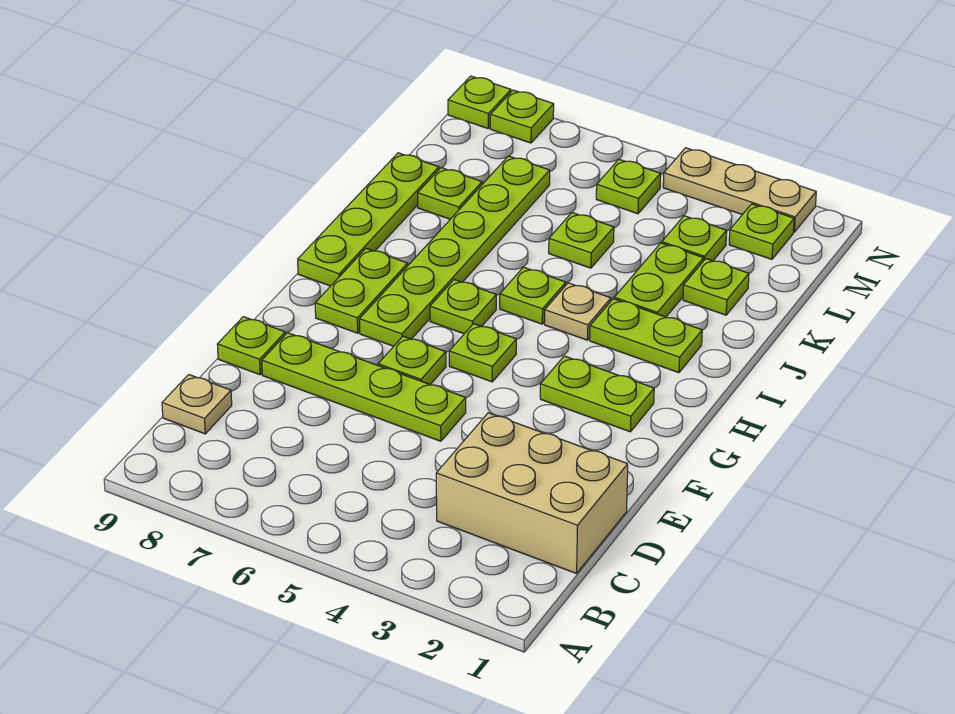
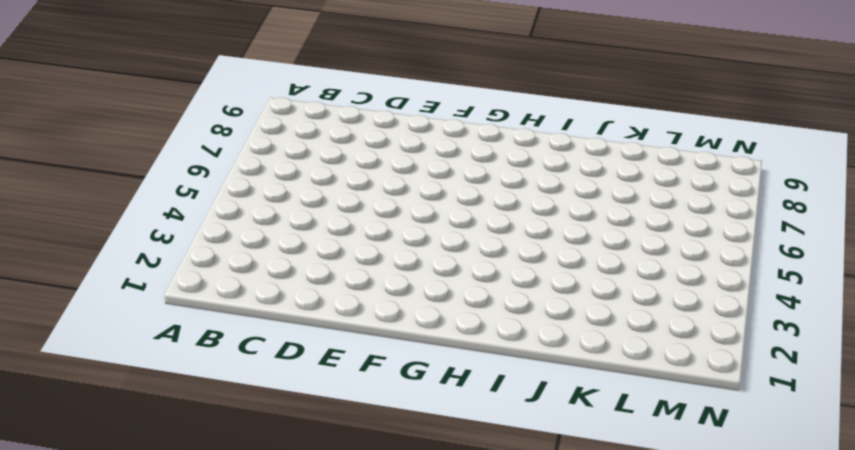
none -> tan brick C1:D3 level 1
none -> tan plate C9 level 1
none -> lime plate E5:E8 level 1

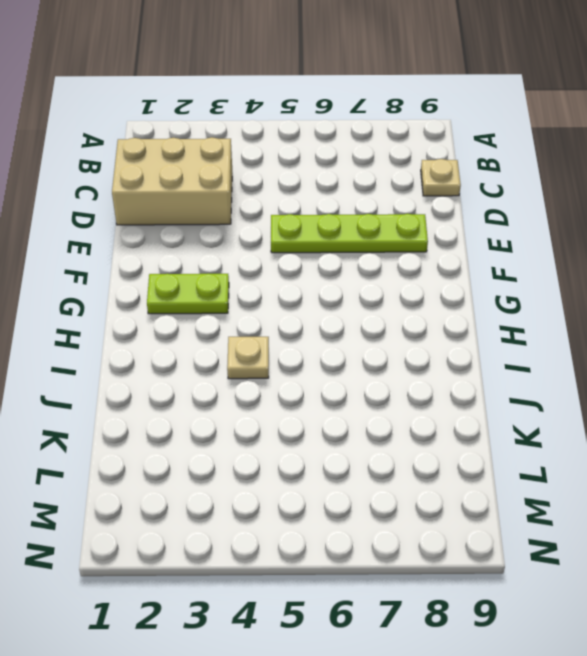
none -> lime plate E9 level 1
none -> lime plate F6 level 1
none -> lime plate G5 level 1

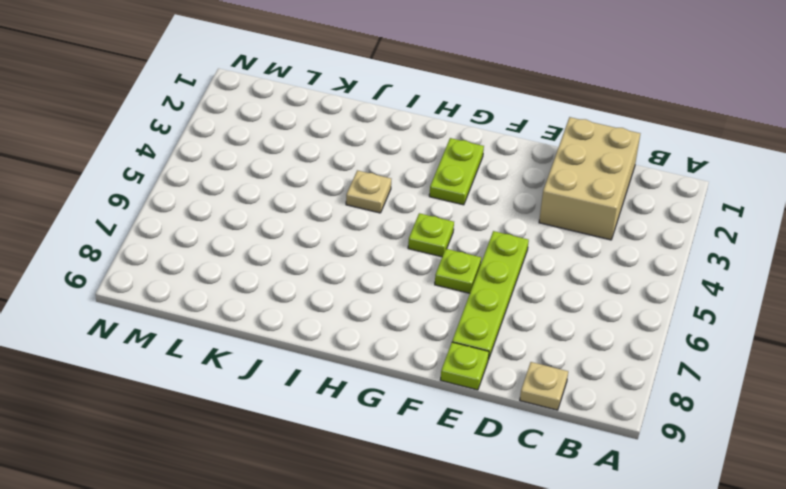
none -> lime plate G7:L7 level 1
none -> lime plate G8:H8 level 1
none -> lime plate H6 level 1

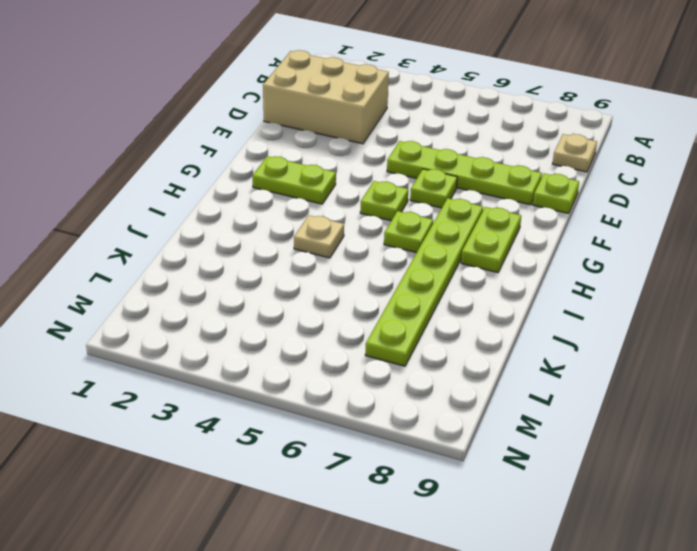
none -> lime plate H9:K9 level 1
none -> lime plate I2:I3 level 1
none -> lime plate I5 level 1

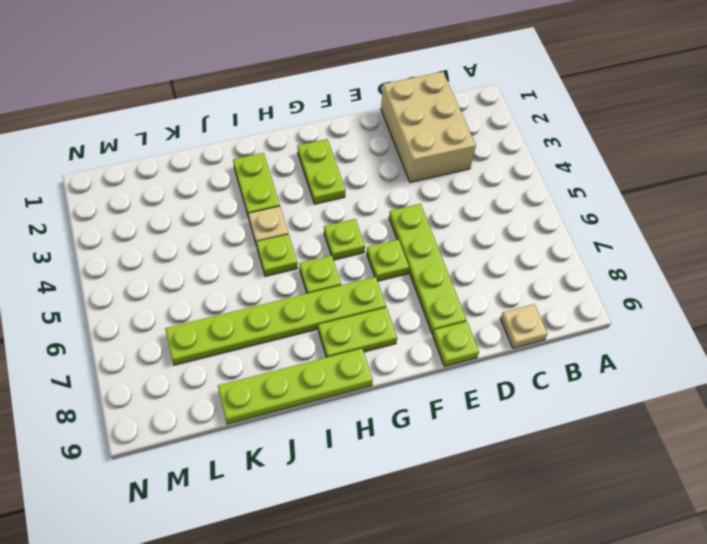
none -> lime plate J3:K3 level 1
none -> lime plate K2 level 1
none -> lime plate K5 level 1

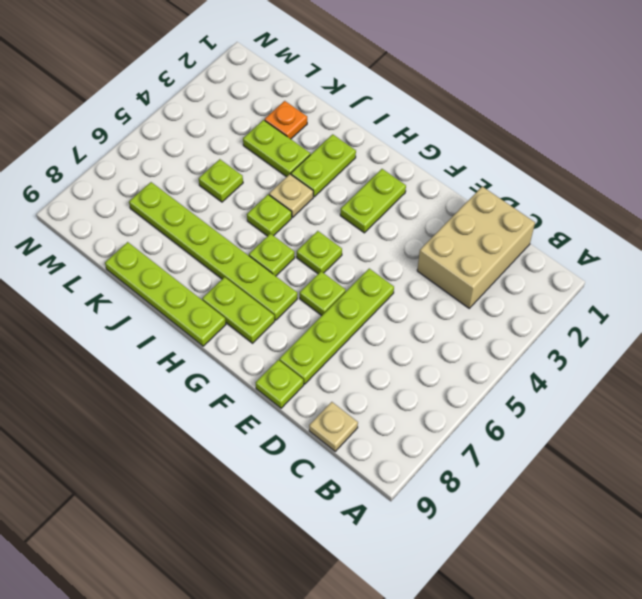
orange plate K2 level 1 -> lime plate K2 level 1
none -> lime plate K8 level 1
none -> lime plate L3 level 1
none -> lime plate M2 level 1

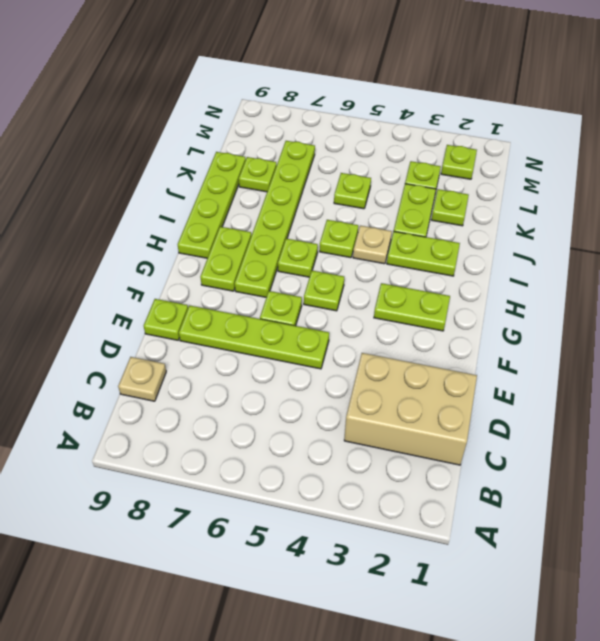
none -> lime plate M5 level 1
none -> tan plate N2:N4 level 1
none -> lime plate N8 level 1

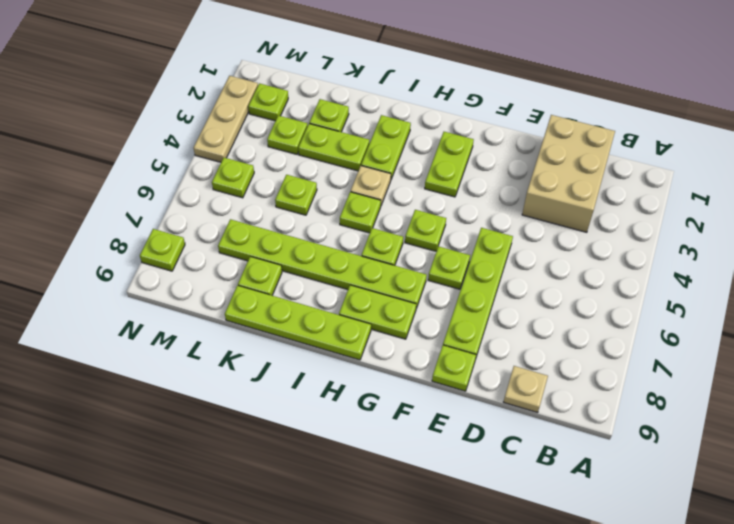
none -> lime plate N9 level 1

